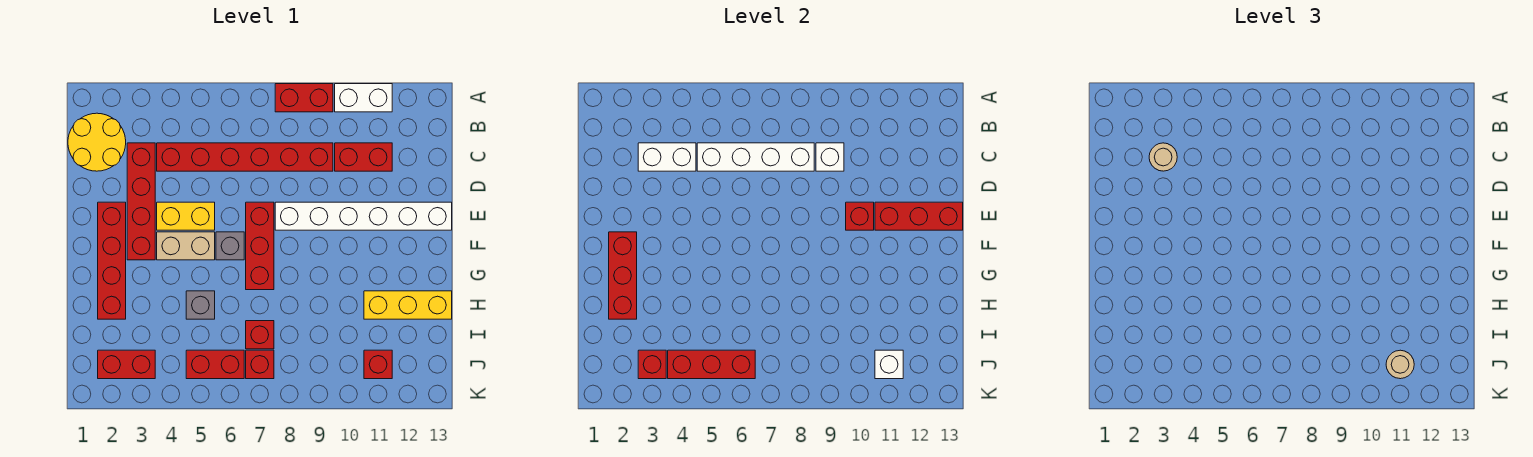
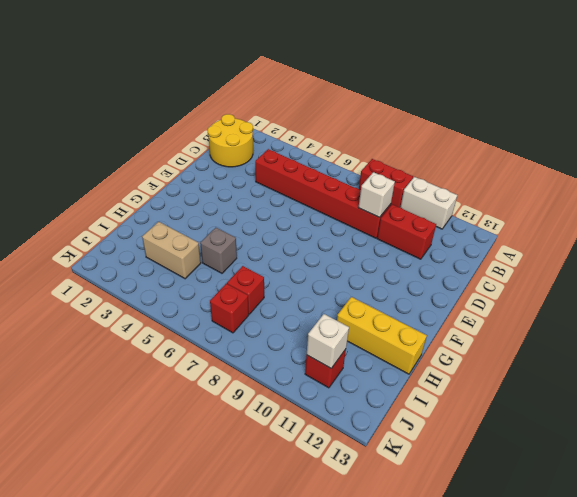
tan brick I3:I4 level 1 -> tan brick F4:F5 level 1
none -> red brick C3:F3 level 1
none -> red brick E2:H2 level 1
none -> yellow brick E4:E5 level 1
none -> red brick E7:G7 level 1

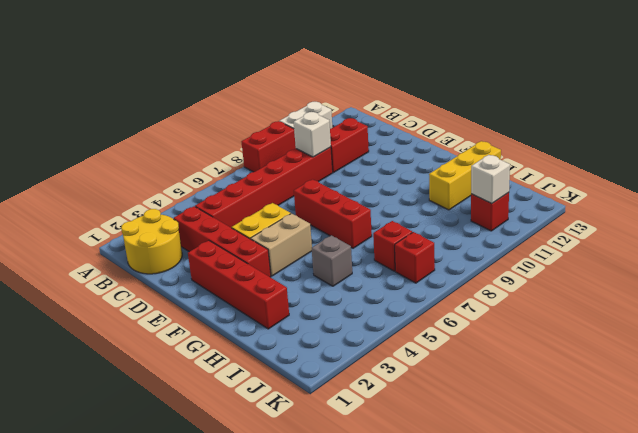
none -> white brick E8:E13 level 1
none -> grey brick F6 level 1
none -> red brick J2:J3 level 1
none -> red brick J5:J6 level 1

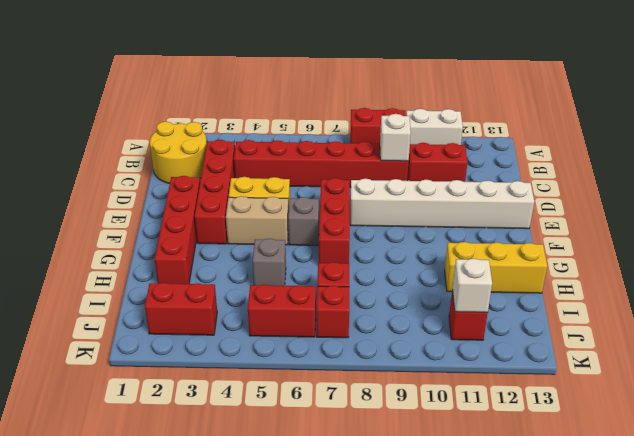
none -> white brick C3:C4 level 2
none -> white brick C5:C8 level 2
none -> red brick E10 level 2
none -> red brick E11:E13 level 2

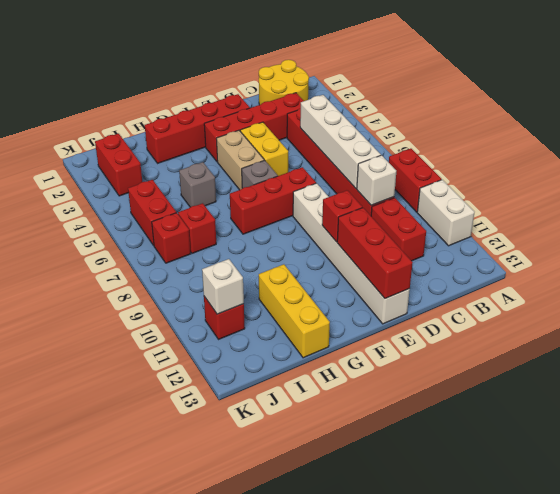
none -> white brick C3:C4 level 2
none -> red brick F2:H2 level 2
none -> red brick J3 level 2
none -> red brick J4:J6 level 2

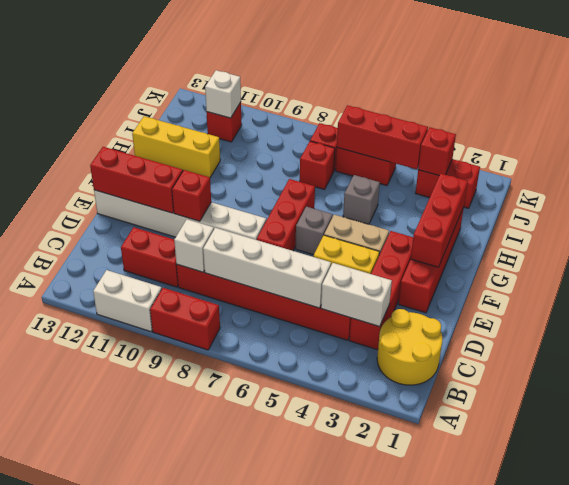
none -> tan round brick C3 level 3
none -> tan round brick J11 level 3

